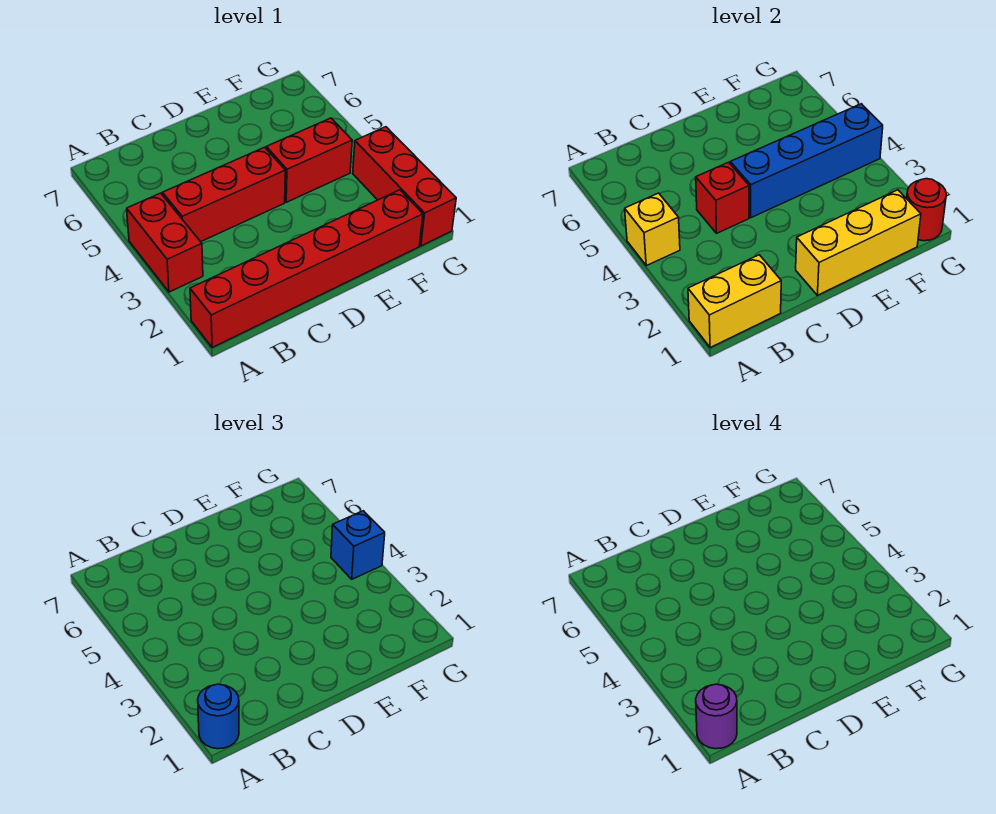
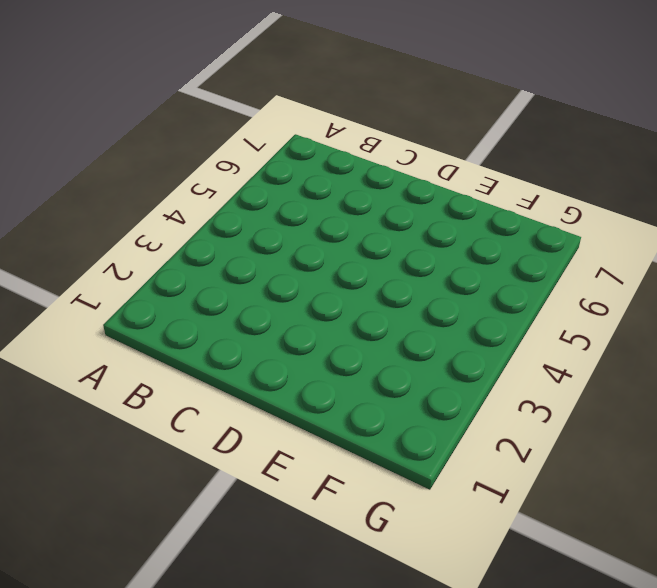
none -> red brick A1:F1 level 1
none -> red brick A3:A4 level 1
none -> red brick B4:D4 level 1

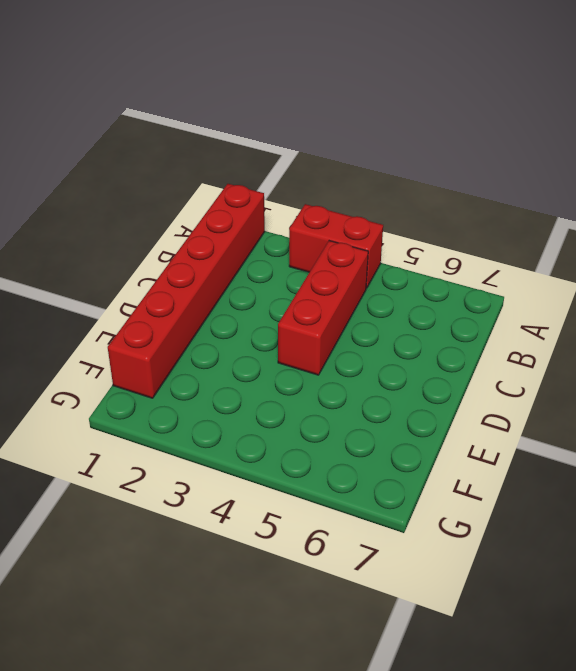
none -> red brick E4:F4 level 1
none -> red brick G1:G3 level 1
none -> yellow brick A1:B1 level 2

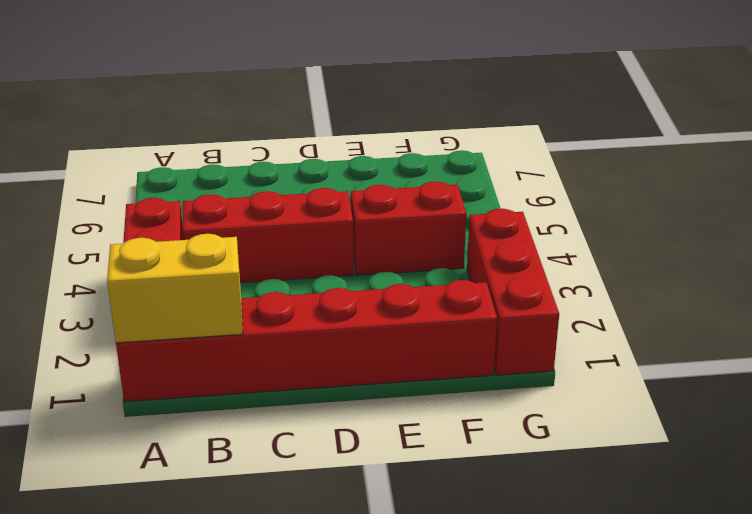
none -> yellow brick A4 level 2
none -> red brick C4 level 2
none -> yellow brick D1:F1 level 2

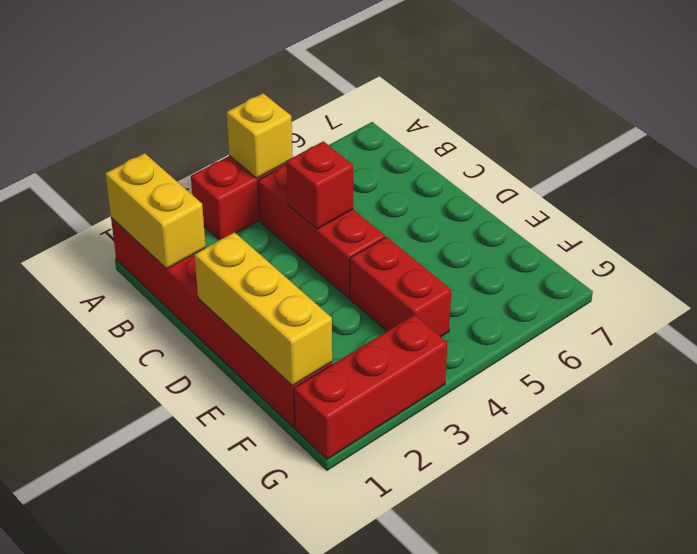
none -> blue brick D4:G4 level 2
none -> red round brick G1 level 2
none -> blue round brick A1 level 3

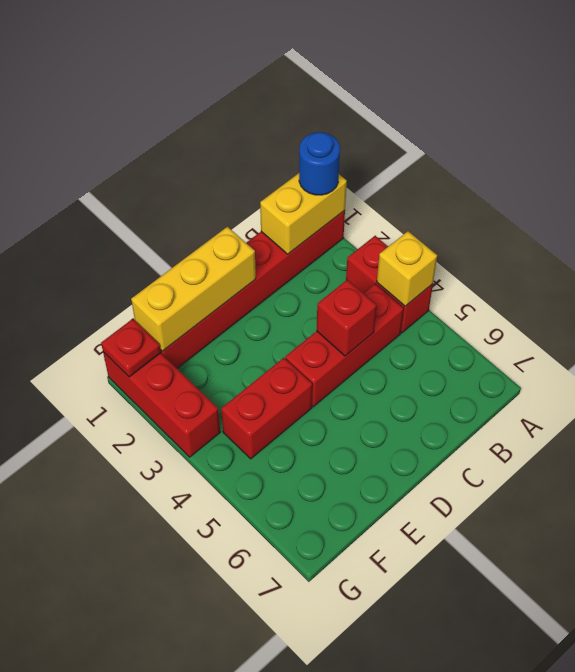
red plate G1 level 2 -> red round brick G1 level 2
none -> blue brick D4:G4 level 2
none -> blue brick G4 level 3
none -> purple round brick A1 level 4

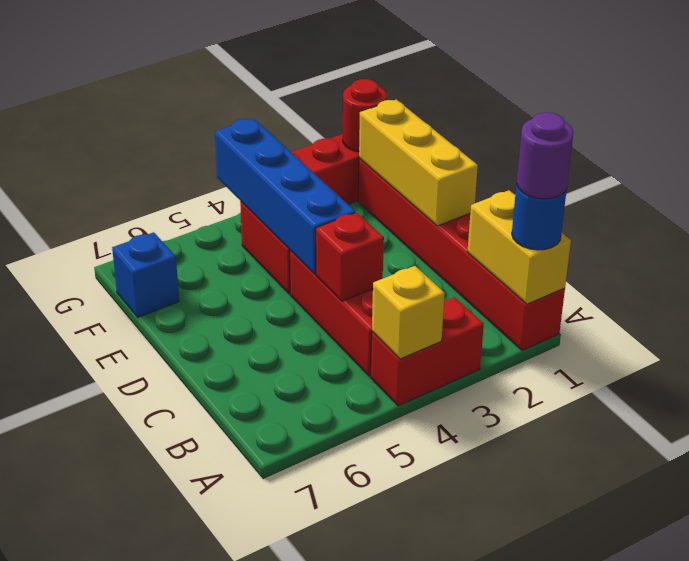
blue brick F7 level 1 -> blue brick G4 level 3

